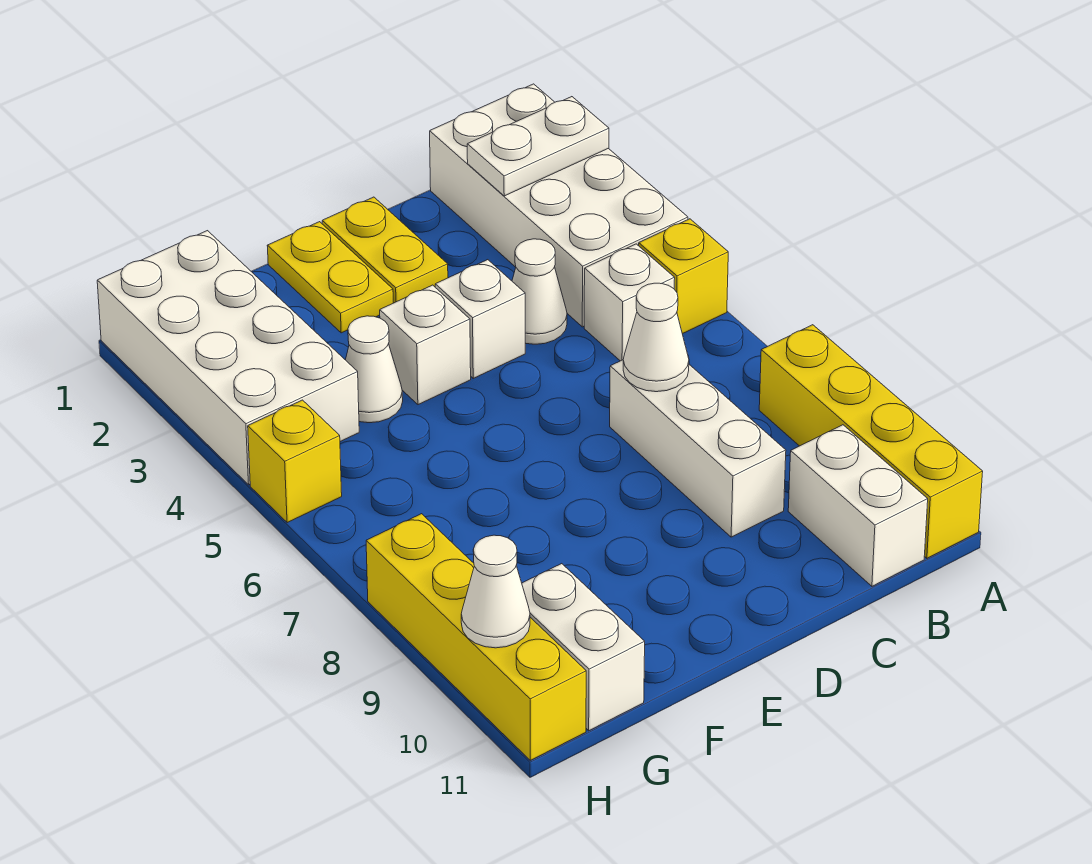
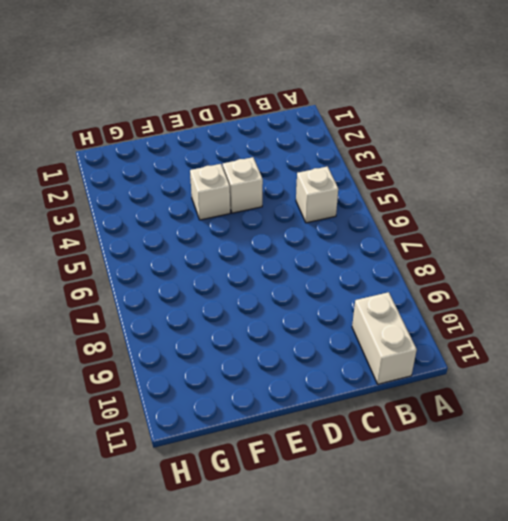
none -> white brick A1:B4 level 1
none -> yellow brick A5 level 1
none -> yellow brick A8:A11 level 1

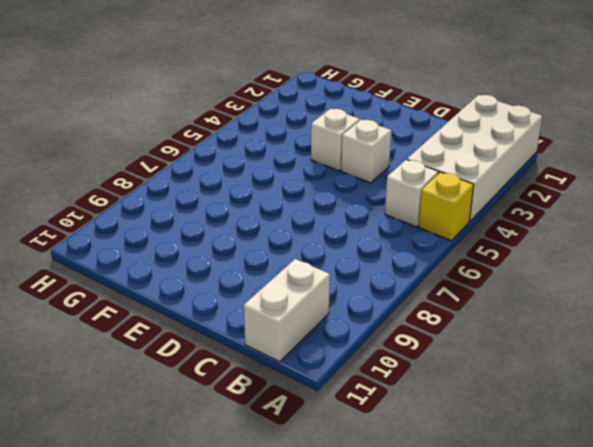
none -> yellow brick A8:A11 level 1
none -> white cone C4 level 1
none -> white brick C7:C9 level 1

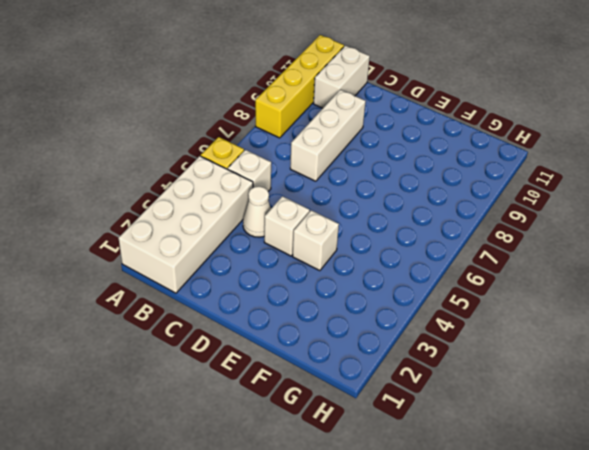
none -> yellow plate D1:D2 level 1
none -> yellow plate E1:E2 level 1
none -> white cone F4 level 1

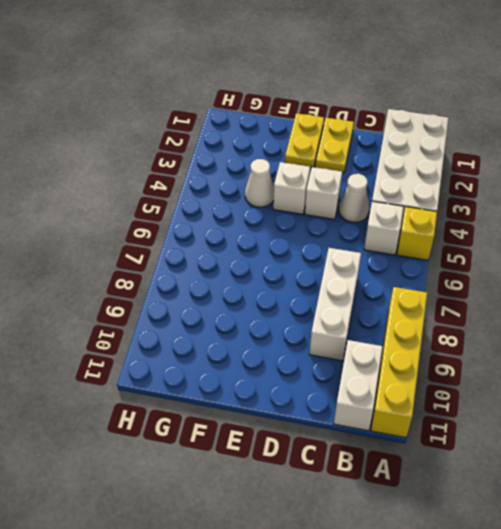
none -> white brick G1:H4 level 1
none -> white brick G10:G11 level 1
none -> yellow brick H5 level 1

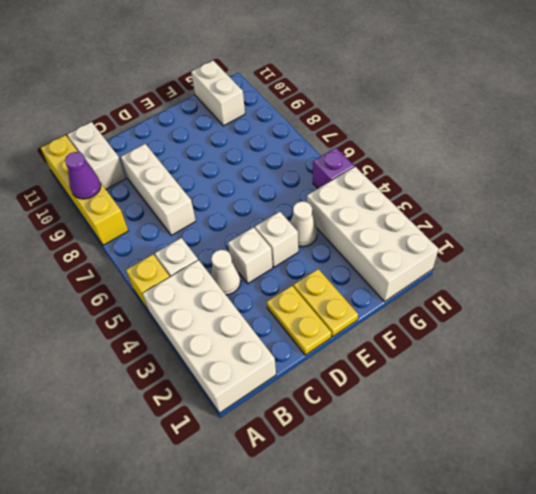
purple cone A9 level 2 -> none
purple brick H5 level 1 -> yellow brick H5 level 1
none -> yellow brick H8:H11 level 1
none -> white plate A2:B2 level 2
none -> white cone C7 level 2

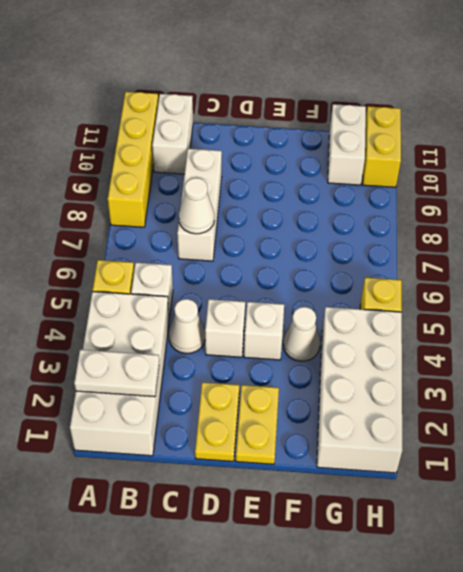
yellow brick H10:H11 level 1 -> yellow brick H8:H11 level 1
none -> white cone H10 level 2

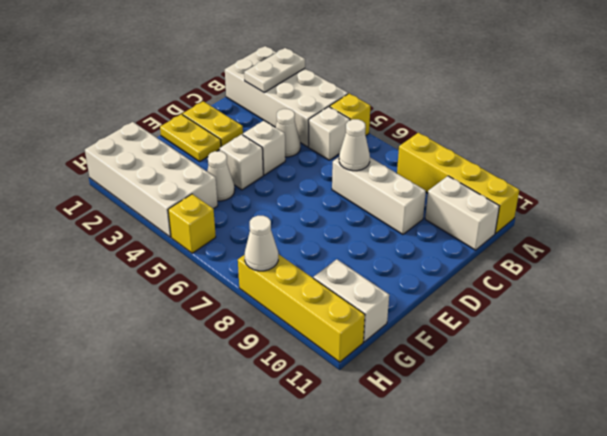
white cone H8 level 2 -> white cone H10 level 2

